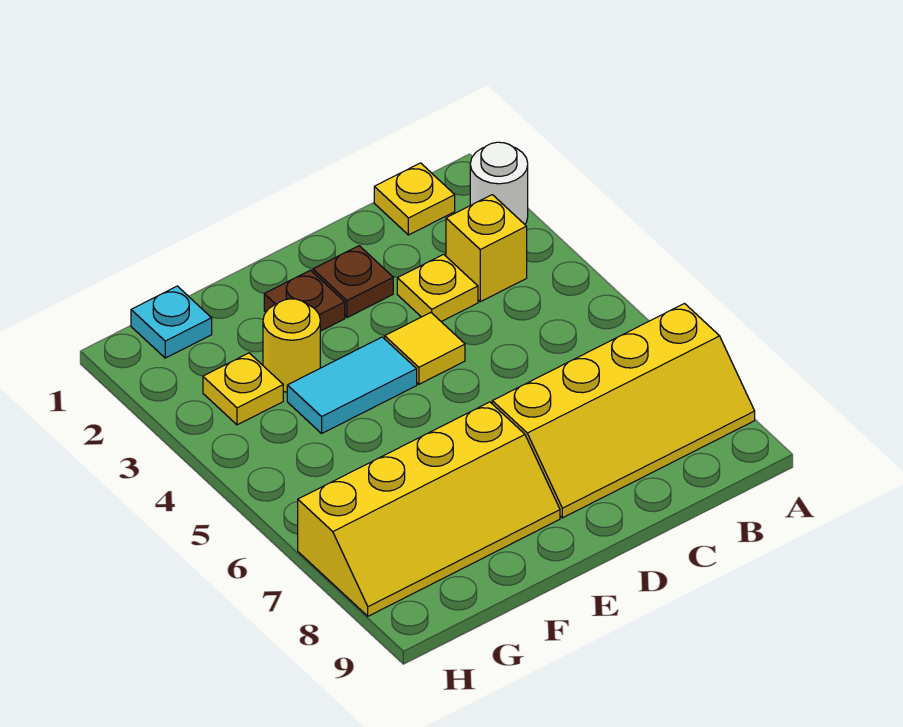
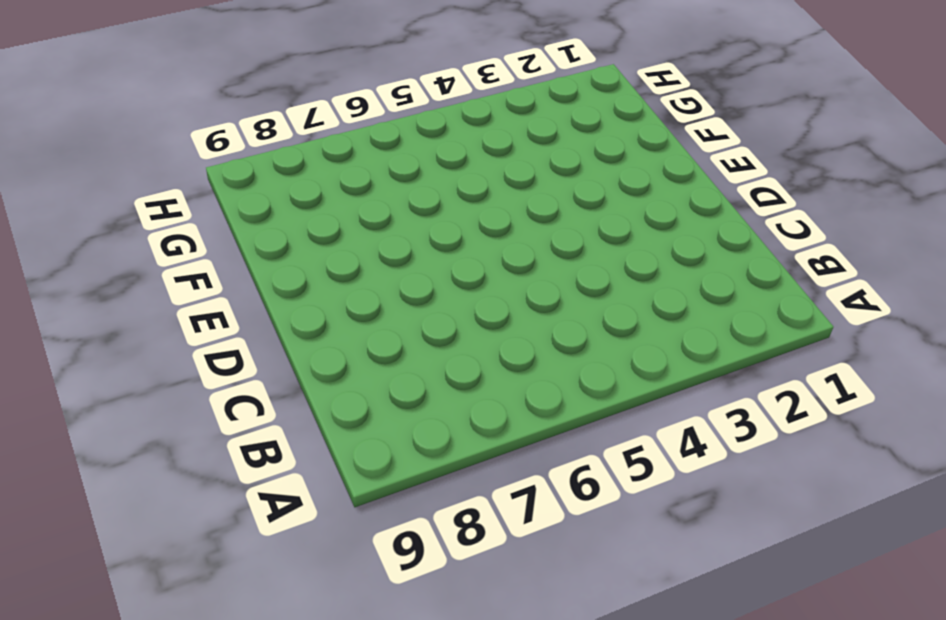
none -> white round brick A2 level 1
none -> yellow slope A7:D8 level 1 top 7
none -> yellow plate B1 level 1

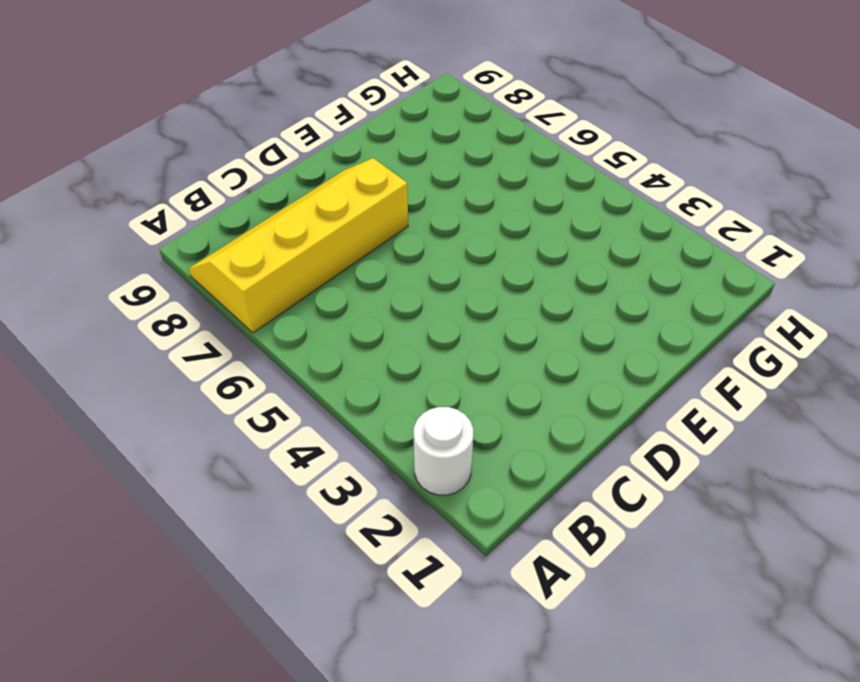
none -> yellow plate B1 level 1
none -> yellow brick B3 level 1
none -> yellow plate C3 level 1

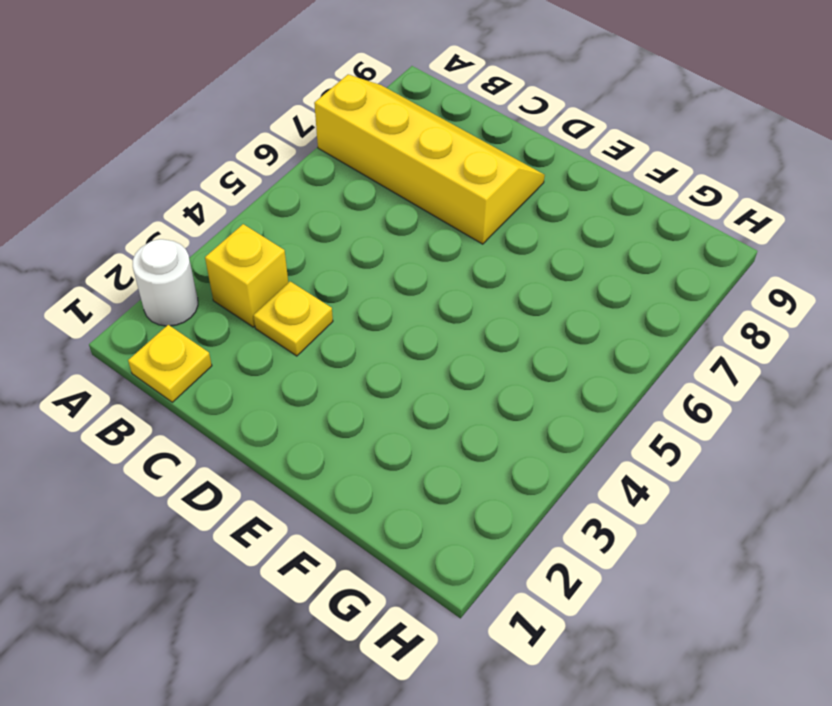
none -> brown plate D2 level 1
none -> yellow tile D4 level 1
none -> brown plate E2 level 1

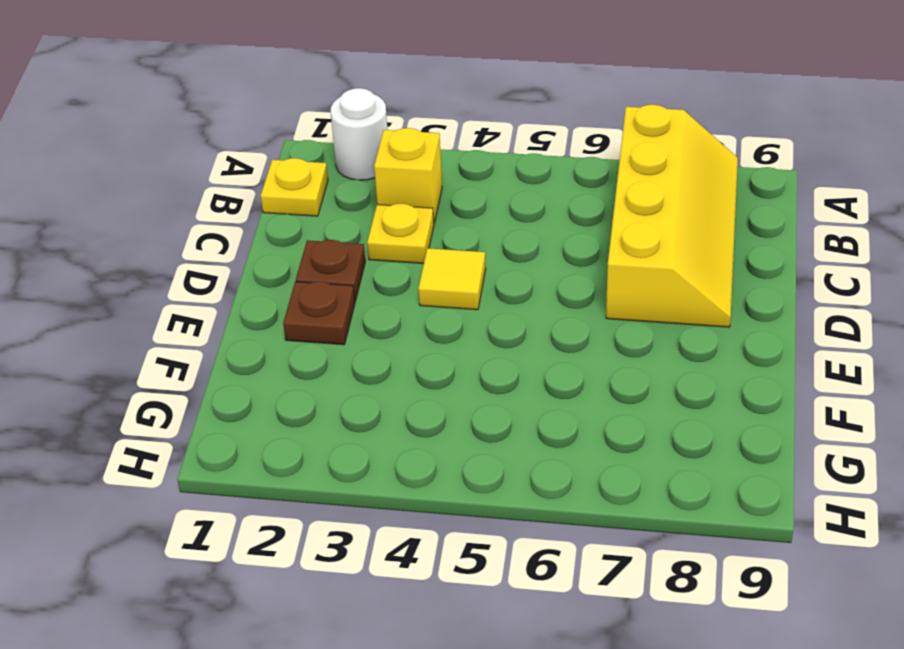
none -> cyan tile E4:F4 level 1
none -> yellow slope E7:H8 level 1 top 7
none -> yellow round brick F3 level 1

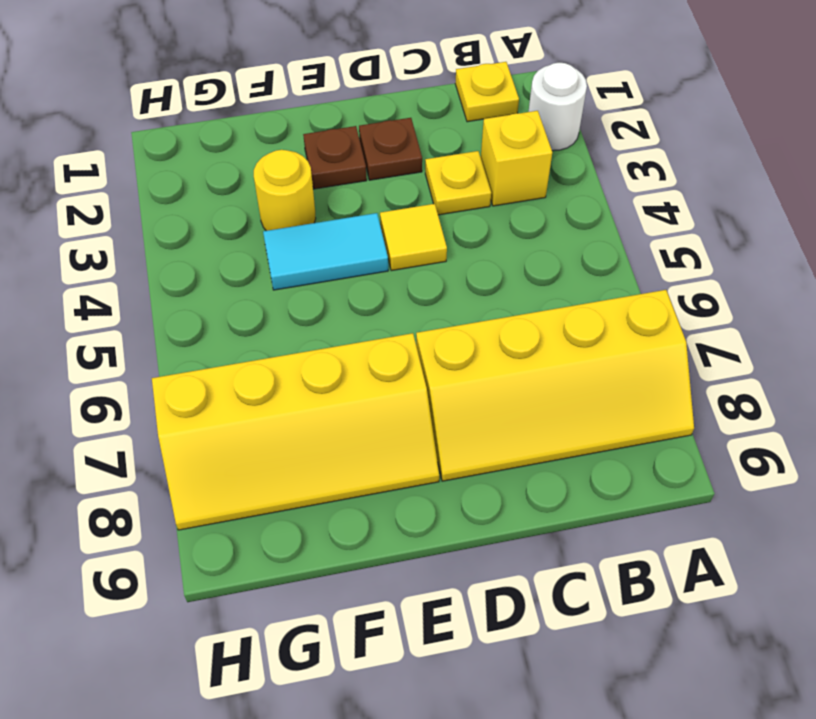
none -> cyan plate G1 level 1
none -> yellow plate G3 level 1

